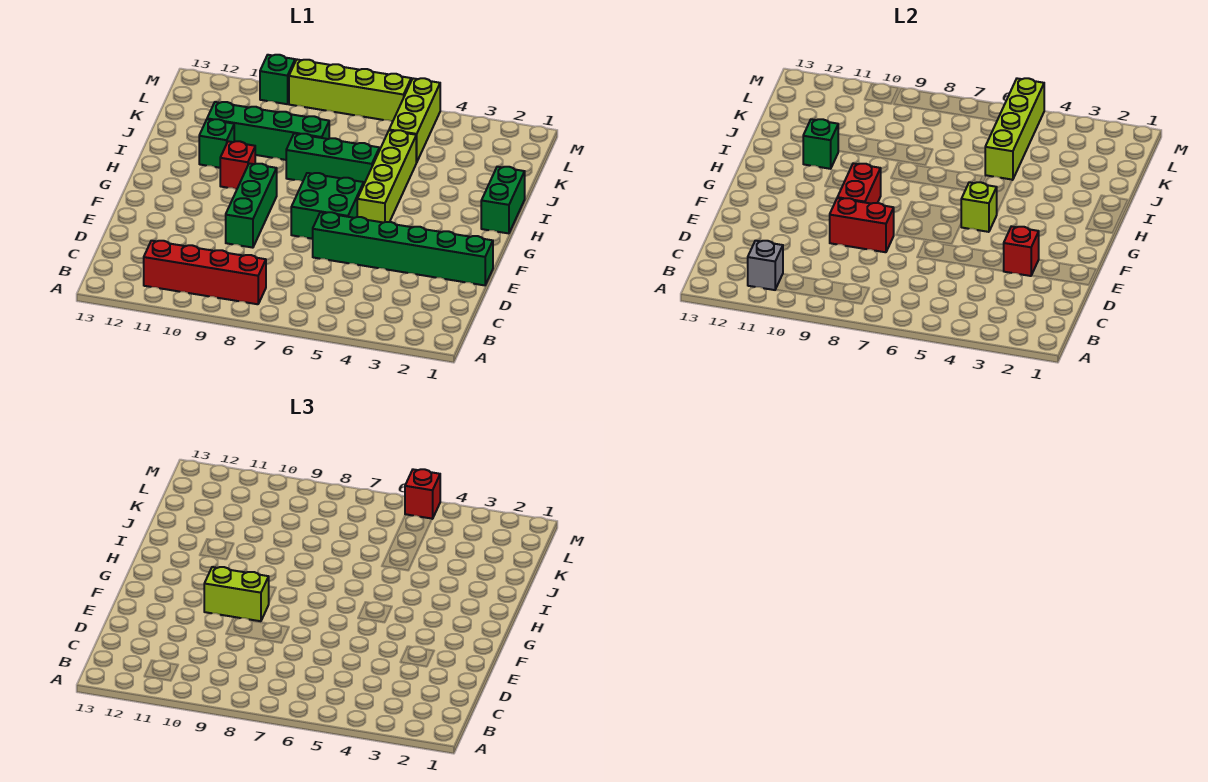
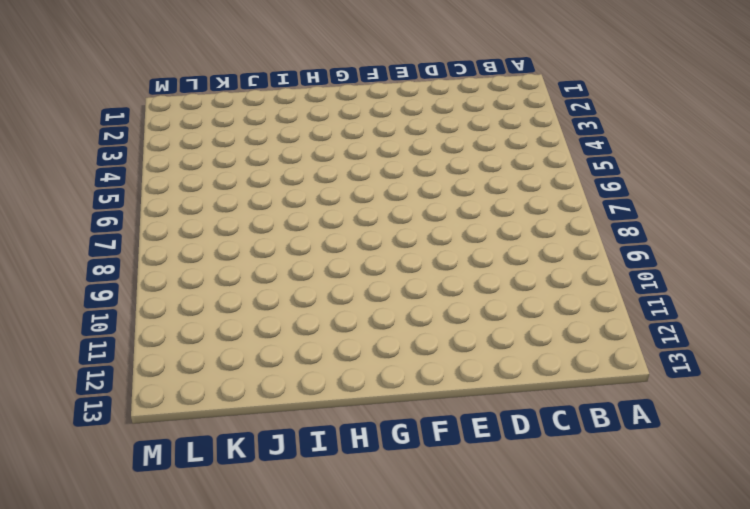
none -> red brick B8:B11 level 1
none -> green brick E1:E6 level 1
none -> green brick E9:G9 level 1

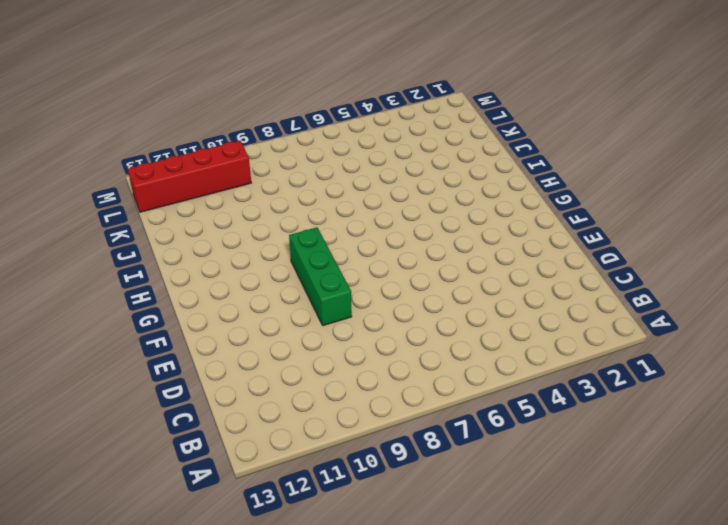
red brick L10:L13 level 1 -> red brick B8:B11 level 1
none -> green brick E1:E6 level 1
none -> green brick F6:G7 level 1
none -> lime brick G5:J5 level 1

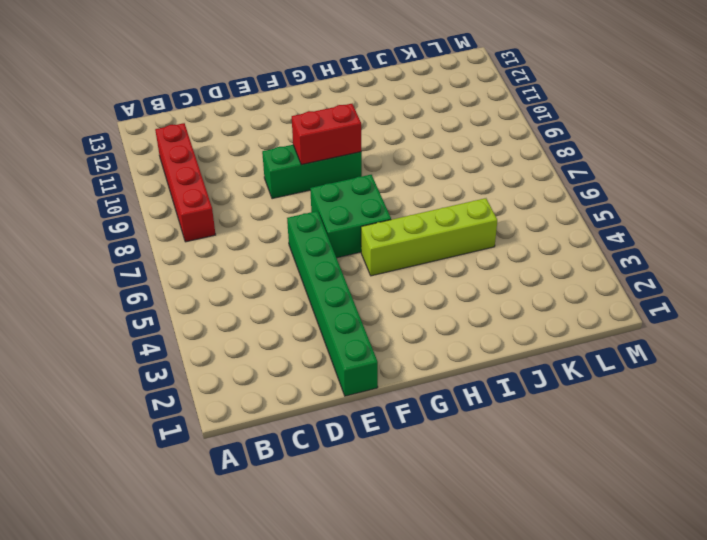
none -> green brick H1:I1 level 1
none -> red brick H10 level 1
none -> green brick I6:I8 level 1

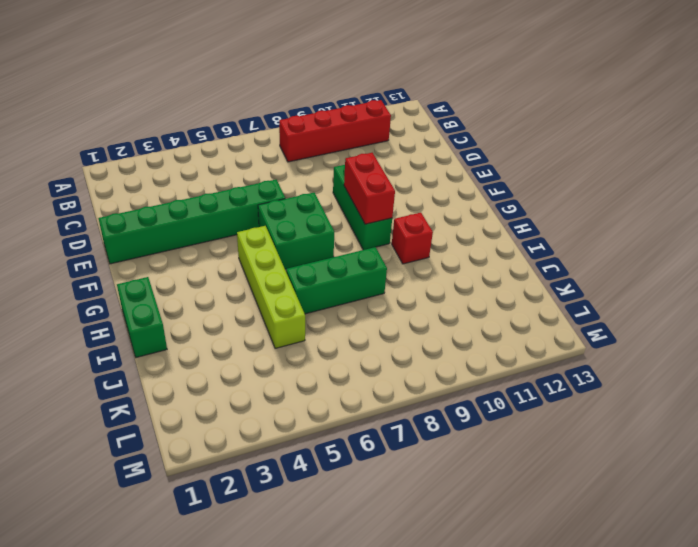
none -> green brick I11 level 1
none -> green brick J8:J11 level 1
none -> lime brick K5:M5 level 1

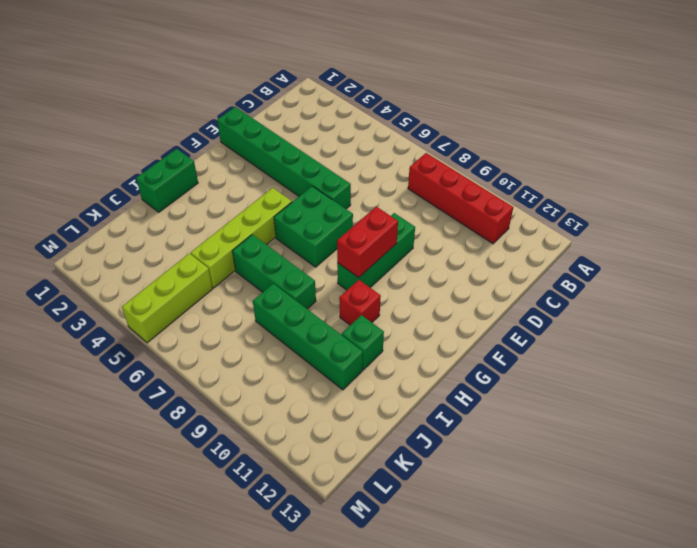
none -> lime brick M6:M9 level 1
none -> green brick M10 level 1
none -> grey brick B11 level 2

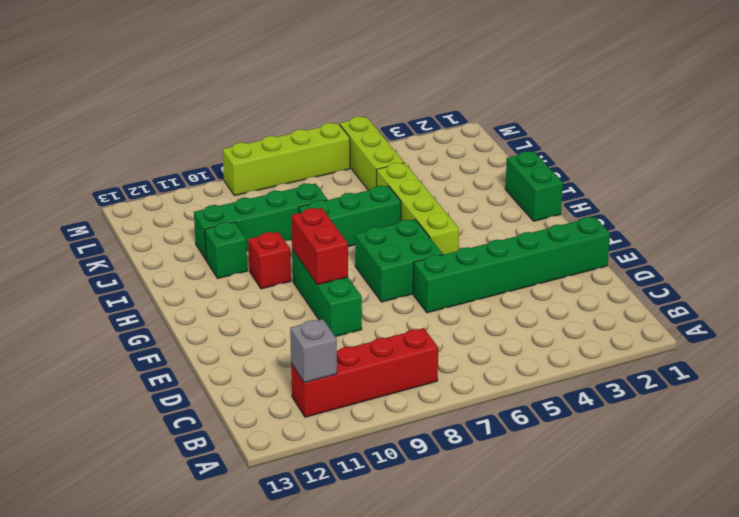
none -> green brick M10 level 1
none -> red brick E3 level 2
none -> red brick E8:E9 level 2

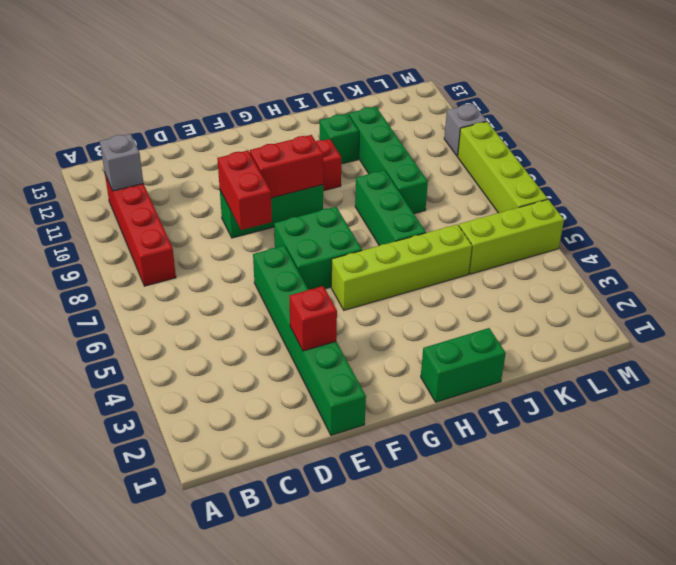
grey brick M10 level 1 -> green brick M10 level 1
none -> lime brick G5 level 2
none -> green brick I11 level 2
none -> lime brick J5:M5 level 2

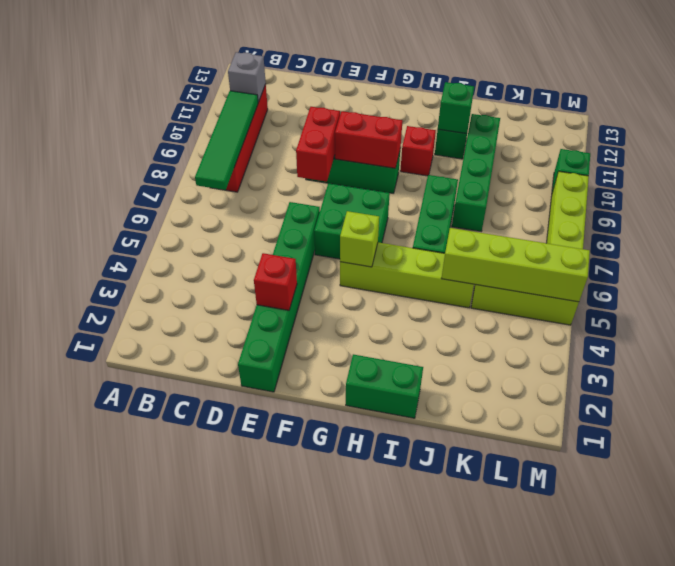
green tile B7:B10 level 2 -> none
none -> lime brick F9:F10 level 3
none -> red brick M5 level 3

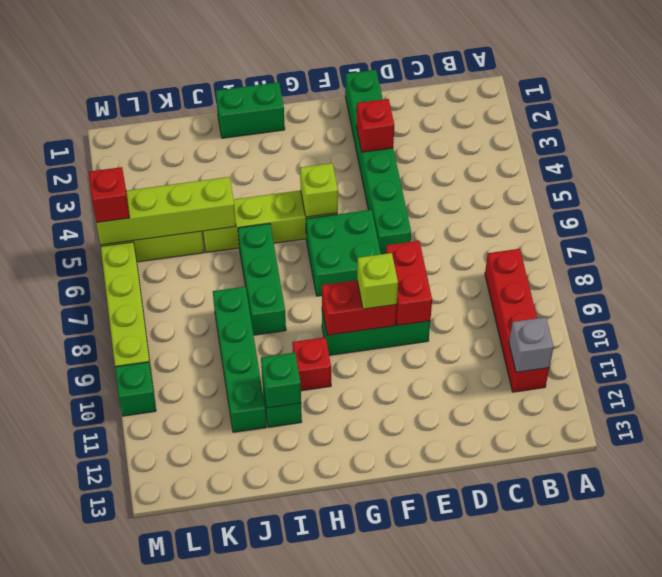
lime brick F9 level 3 -> lime brick F9:F10 level 3

